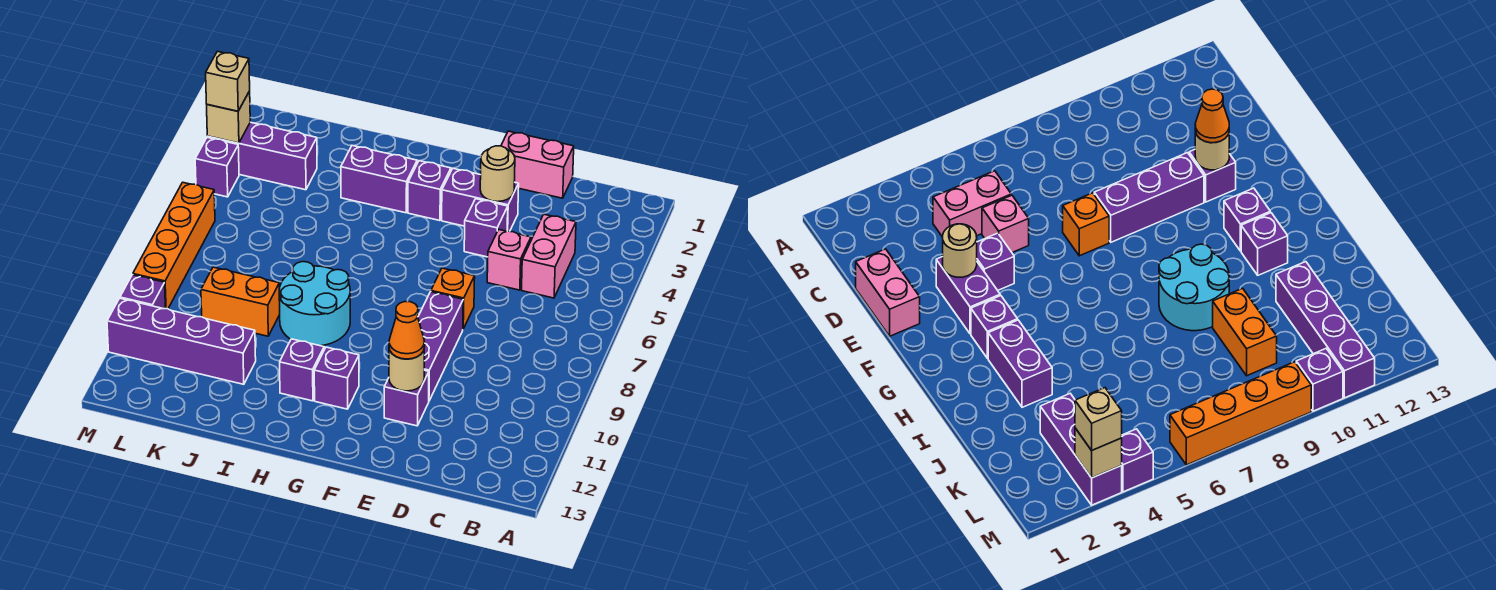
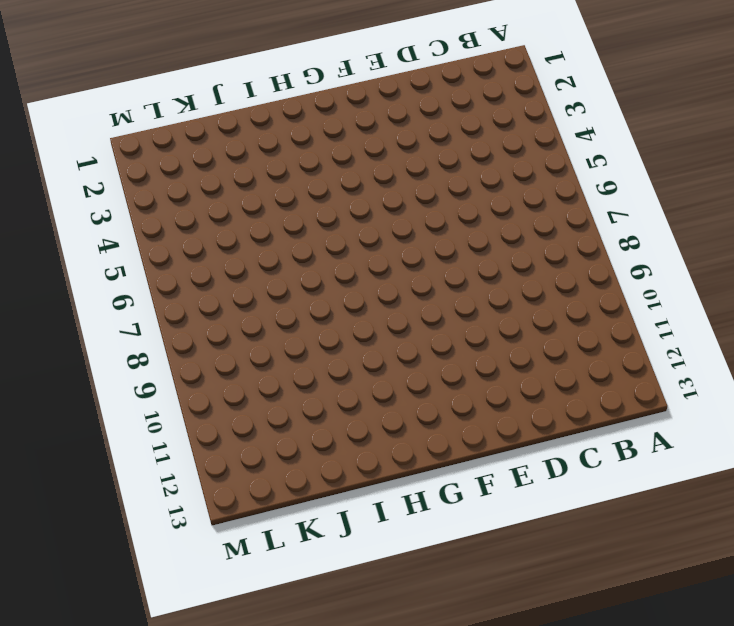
none -> pink brick C4:C5 level 1
none -> pink brick D1:E1 level 1
none -> pink brick D5 level 1

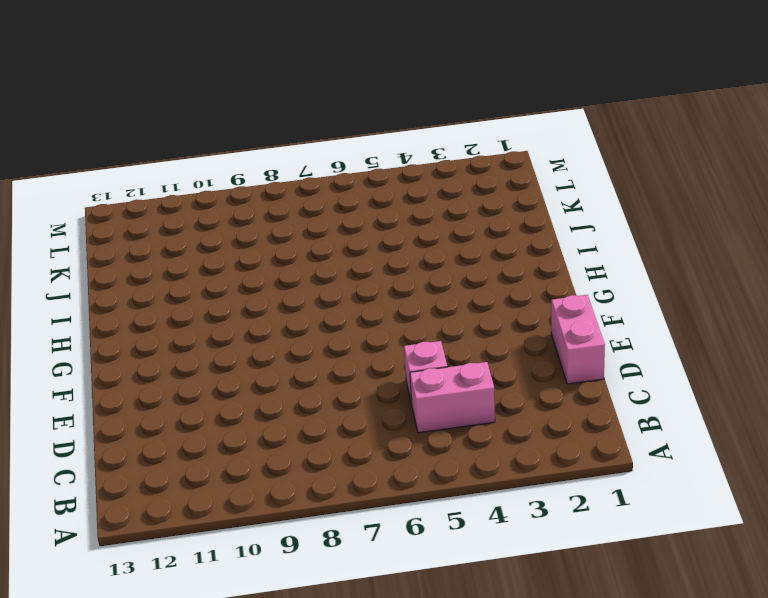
none -> purple brick E3:F3 level 1
none -> purple brick E4 level 1
none -> orange brick E7 level 1

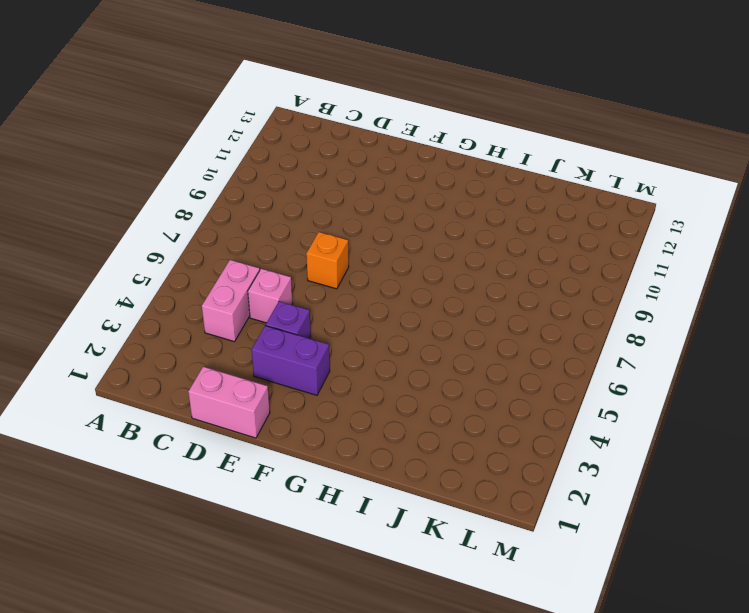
none -> purple brick E8:E10 level 1
none -> purple brick E11 level 1
none -> purple brick G3 level 1

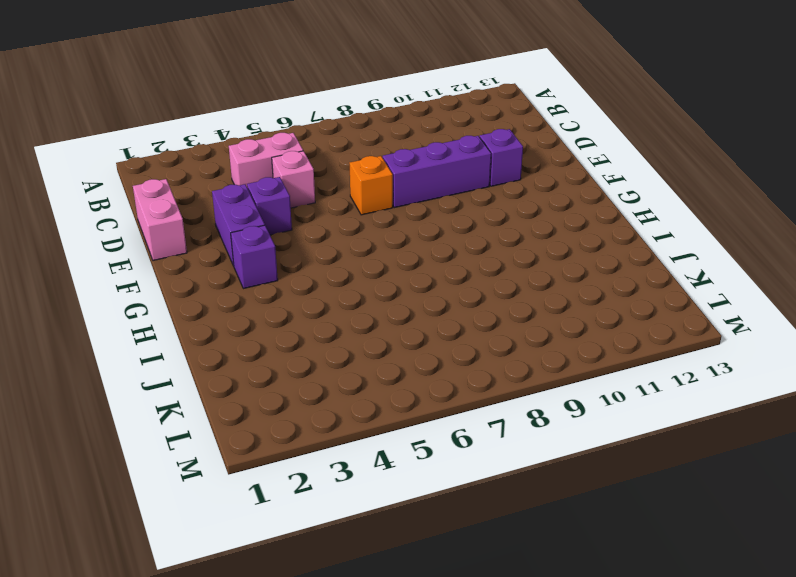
none -> purple brick G11 level 1
none -> purple brick H3:I3 level 1
none -> cyan round brick H8:I9 level 1

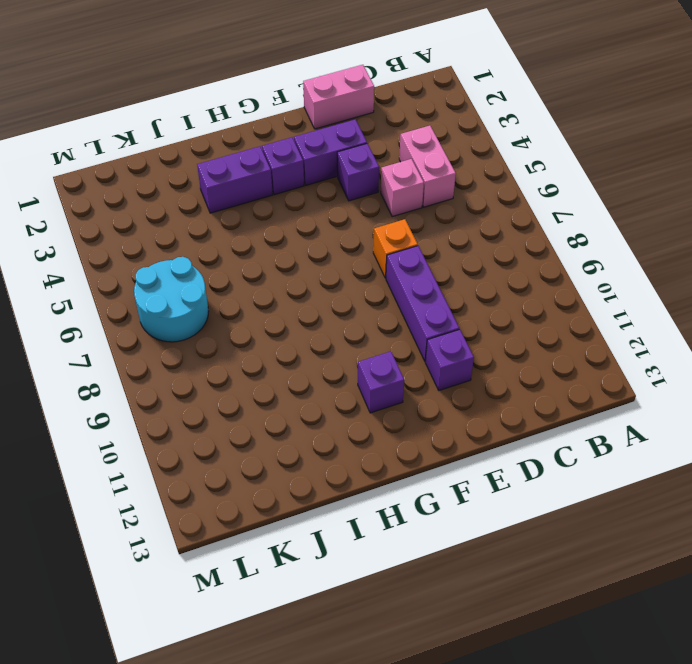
cyan round brick K6:L7 level 1 -> cyan round brick H8:I9 level 1
none -> purple brick H11 level 1
none -> orange brick J9:K9 level 1
none -> purple brick J11:M11 level 1

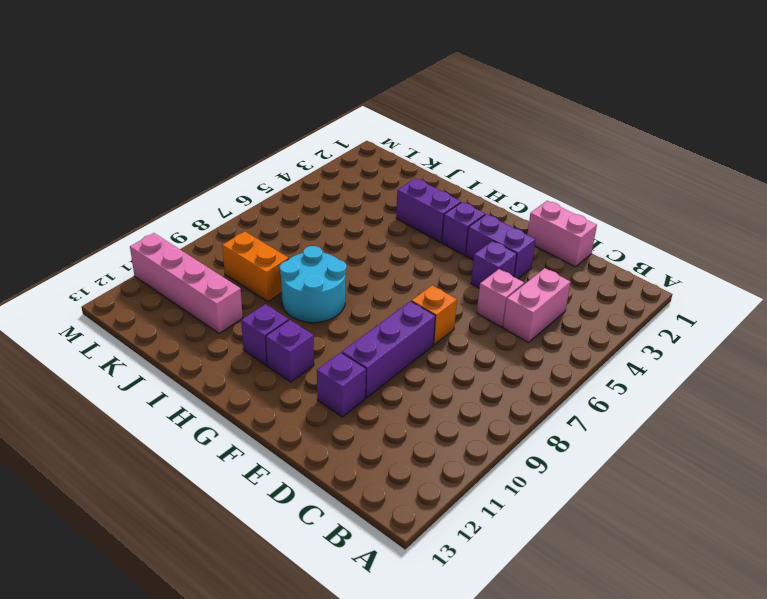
pink brick J11:M11 level 1 -> purple brick J11:M11 level 1
none -> purple brick K3:M3 level 1
none -> purple brick M4 level 1
none -> orange brick M6:M9 level 1

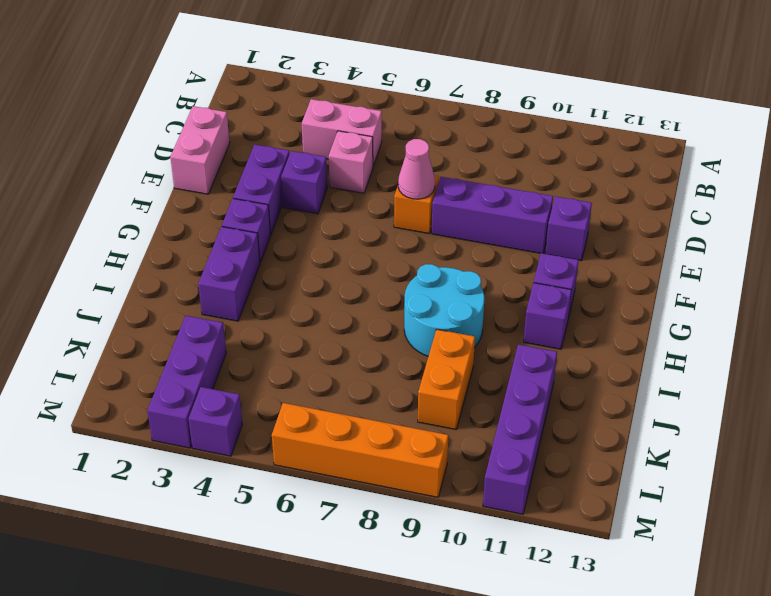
pink cone E7 level 2 -> none
none -> purple brick M10 level 1
none -> tan round brick E3 level 2
none -> tan round brick E11 level 2

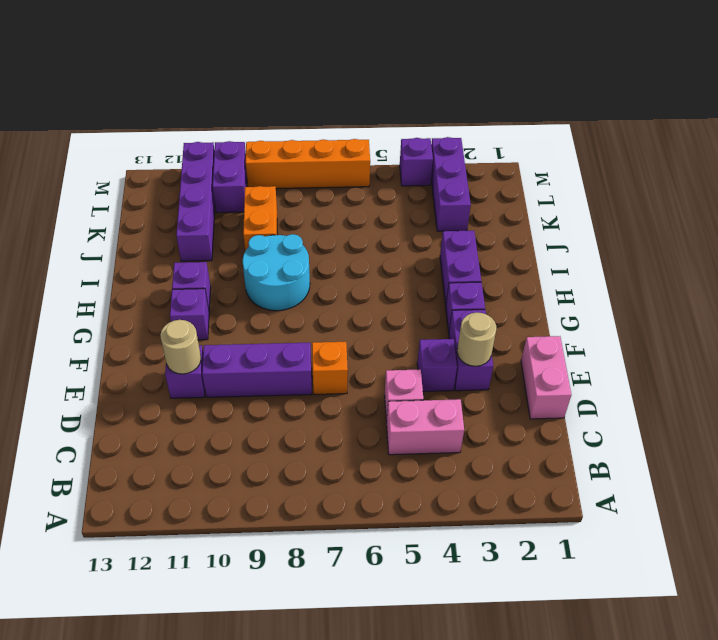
purple brick L10:M10 level 1 -> purple brick M10 level 1
none -> tan brick M3 level 2
none -> orange cone E11 level 3
none -> tan brick M3 level 3

